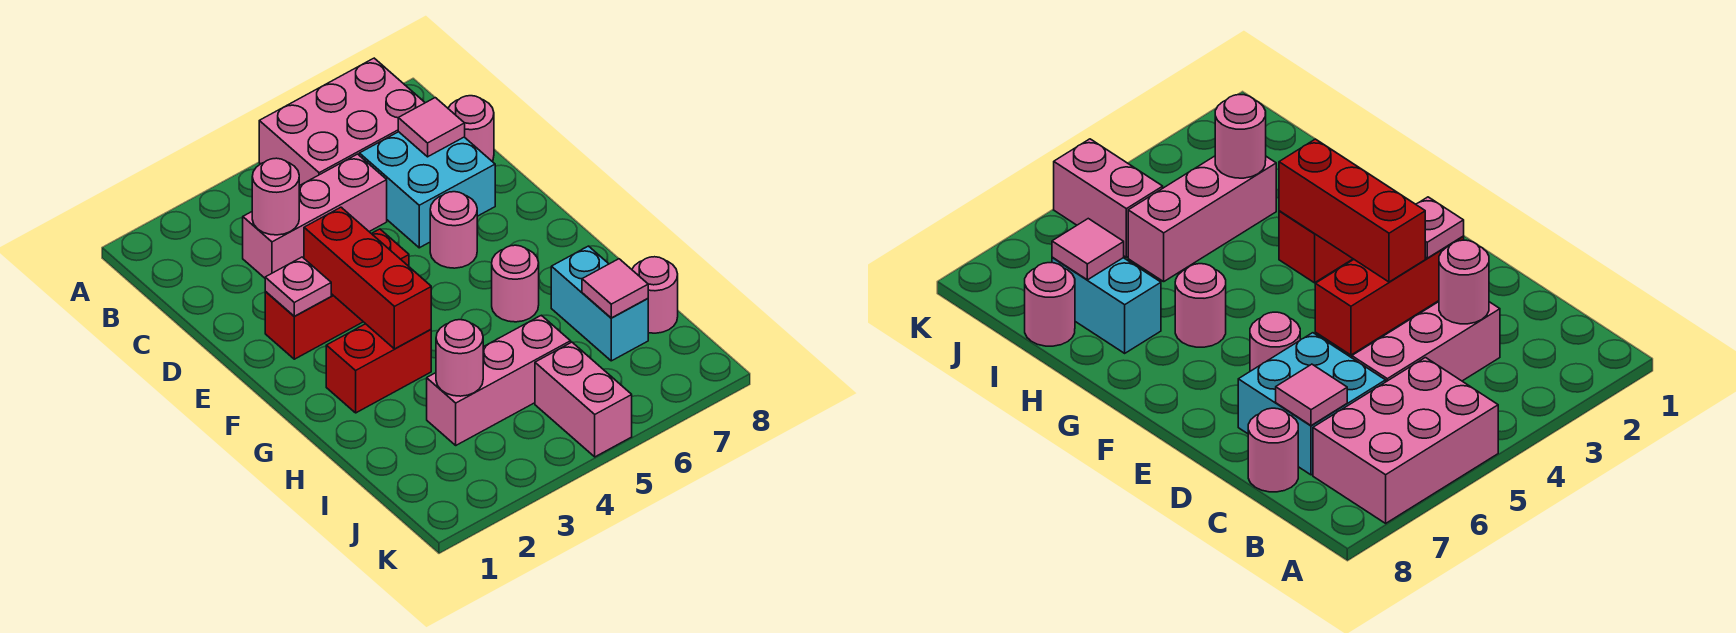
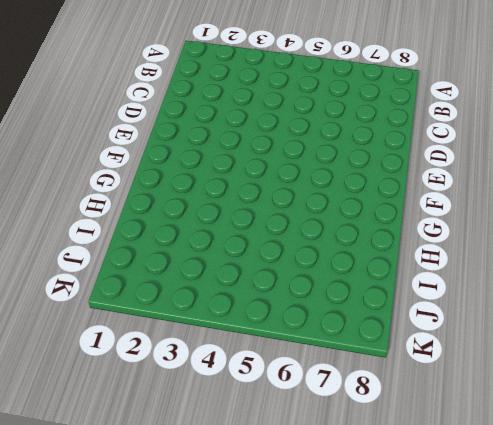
none -> pink brick A5:B7 level 1
none -> pink brick C3:C5 level 1
none -> cyan brick C6:D7 level 1

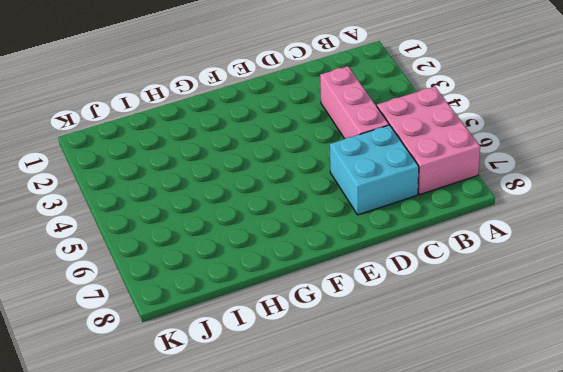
none -> pink round brick C8 level 1
none -> red brick E2:E4 level 1
none -> pink round brick E6 level 1

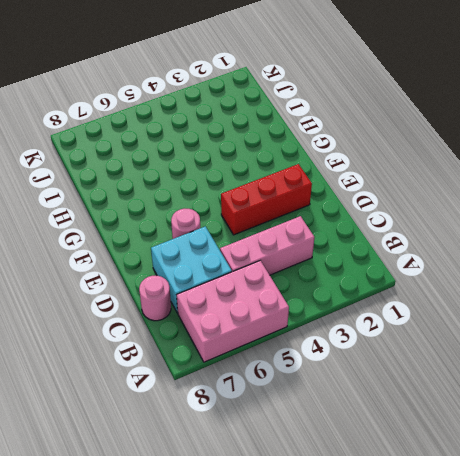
none -> red brick G2:G3 level 1
none -> pink round brick G6 level 1
none -> cyan brick H7:I7 level 1

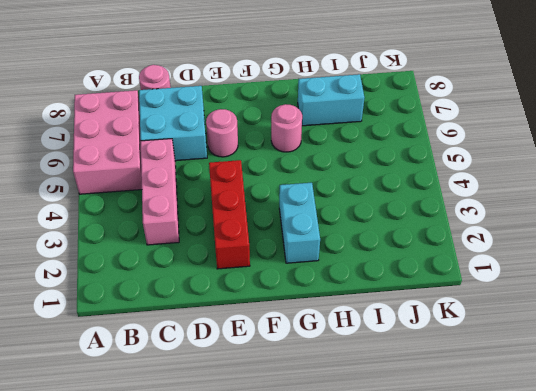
cyan brick G2:G3 level 1 -> red brick G2:G3 level 1
none -> pink brick I3:I5 level 1
none -> pink round brick I8 level 1
none -> pink brick J5:K5 level 1

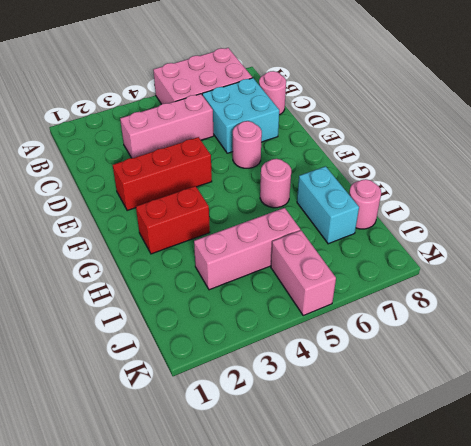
none -> pink round brick C3 level 2
none -> pink tile C7 level 2
none -> pink plate E2 level 2

